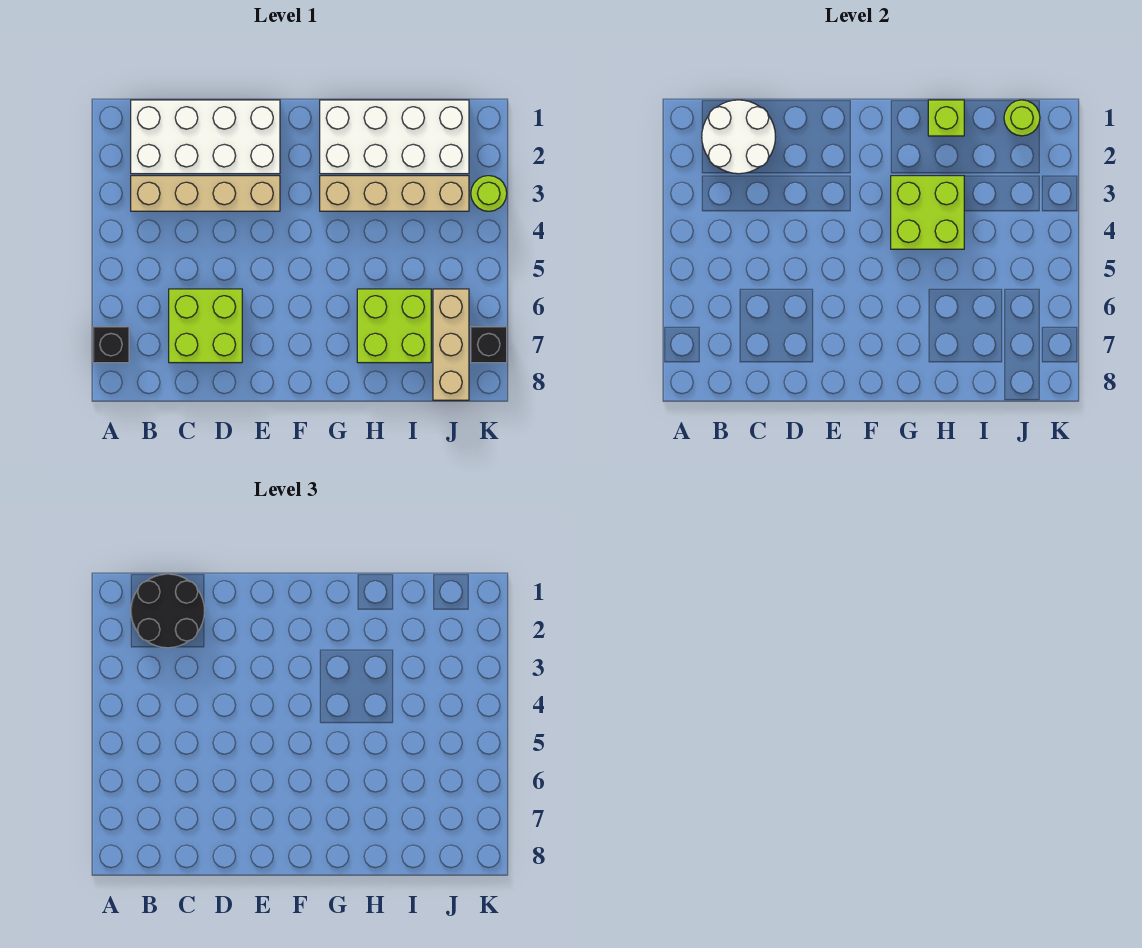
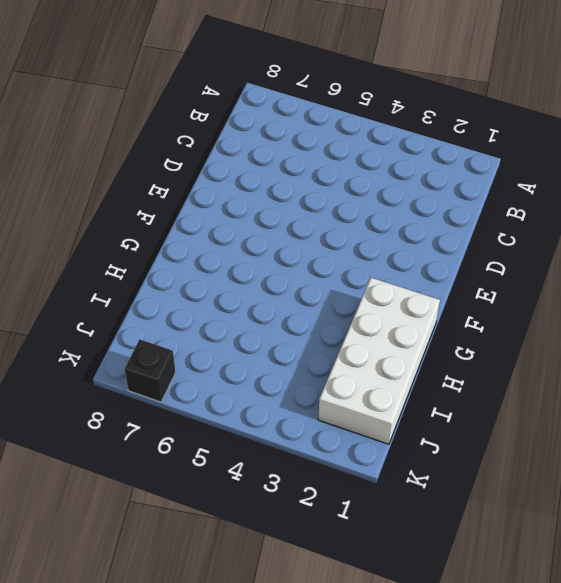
none -> black brick A7 level 1
none -> white brick B1:E2 level 1
none -> tan brick B3:E3 level 1

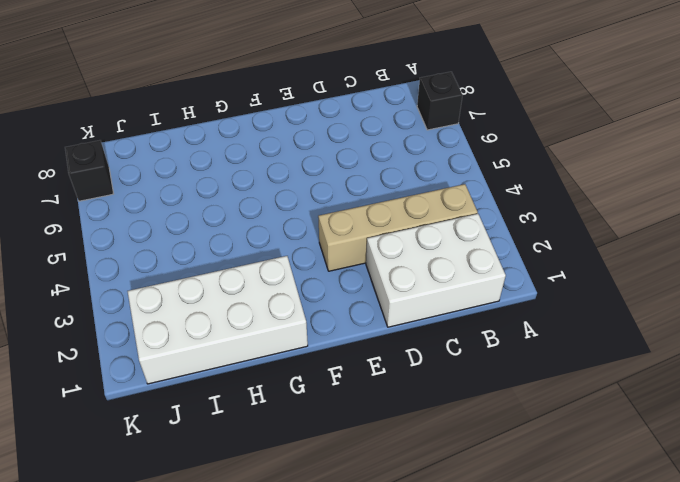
white brick B1:D2 level 1 -> white brick B1:E2 level 1
none -> lime brick C6:D7 level 1
none -> tan brick G3:J3 level 1
none -> lime brick H6:I7 level 1

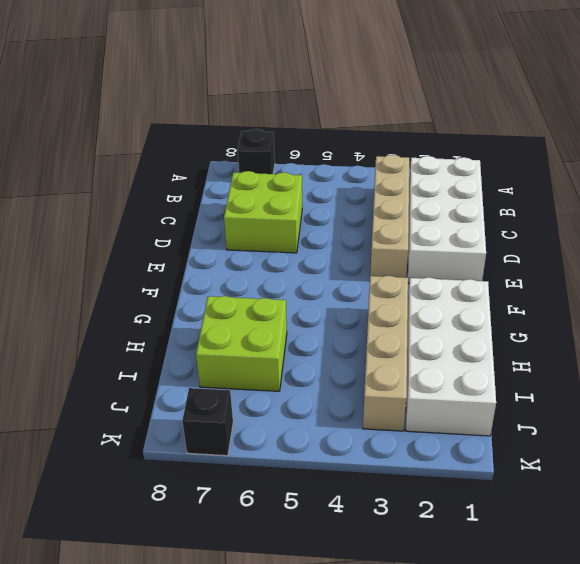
none -> tan brick J6:J8 level 1
none -> lime round brick K3 level 1
none -> white round brick B1:C2 level 2

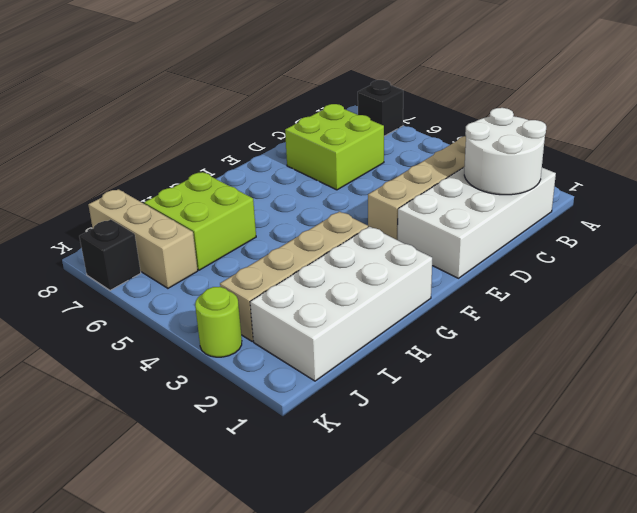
none -> lime brick G3:H4 level 2
none -> lime brick H1 level 2
none -> lime round brick J1 level 2

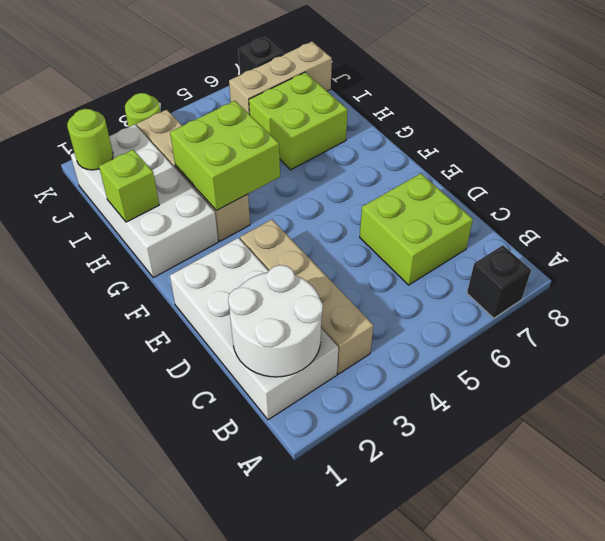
none -> black round brick B1:C2 level 3

